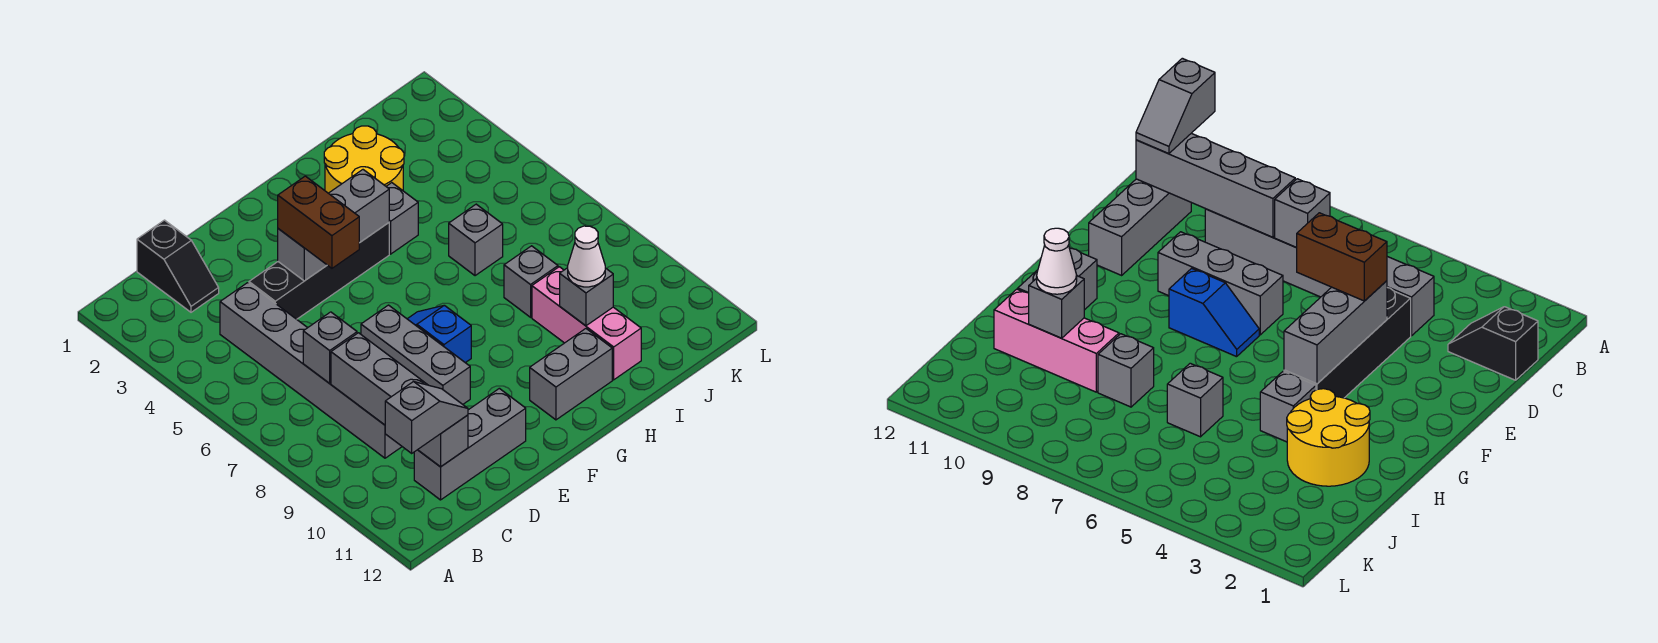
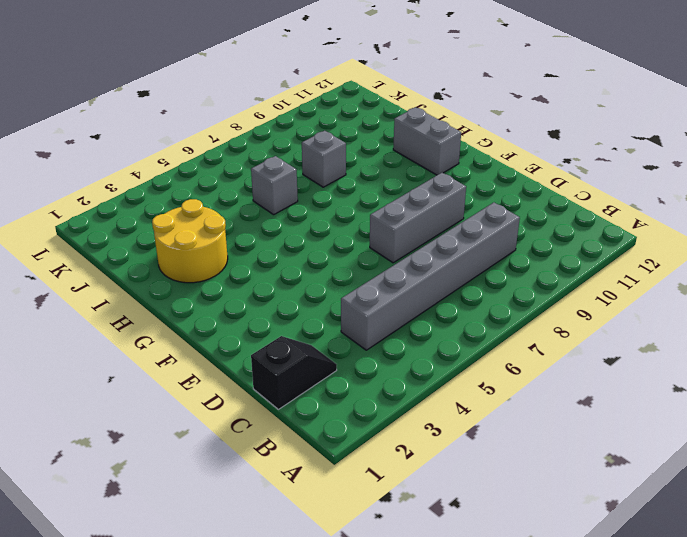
none -> grey brick C11:E11 level 1
none -> black brick D4:G4 level 1
none -> blue slope F7:F8 level 1 top 8

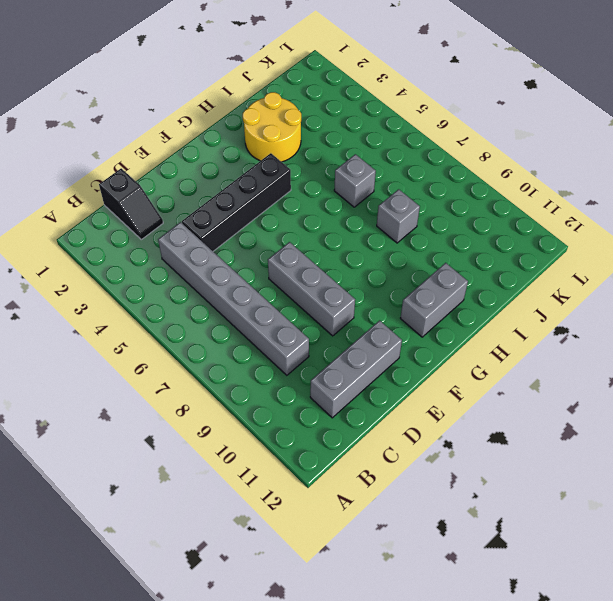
none -> blue slope F7:F8 level 1 top 8
none -> grey brick H4 level 1
none -> pink brick I9:I11 level 1

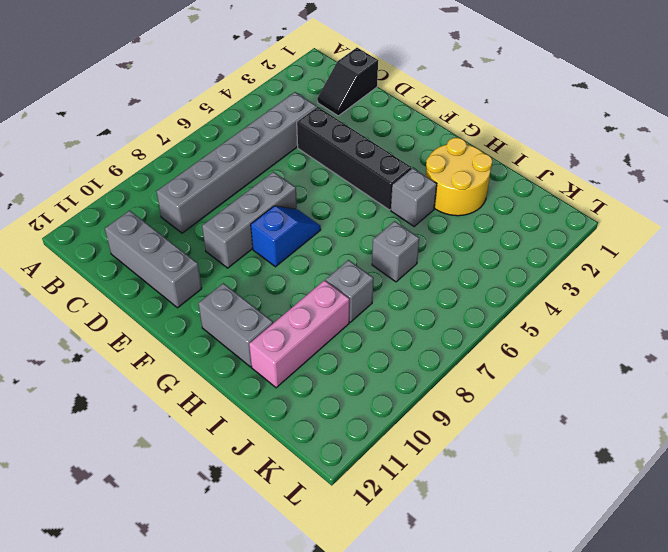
none -> grey brick C7 level 2
none -> grey brick C8:C11 level 2
none -> grey brick E4:G4 level 2

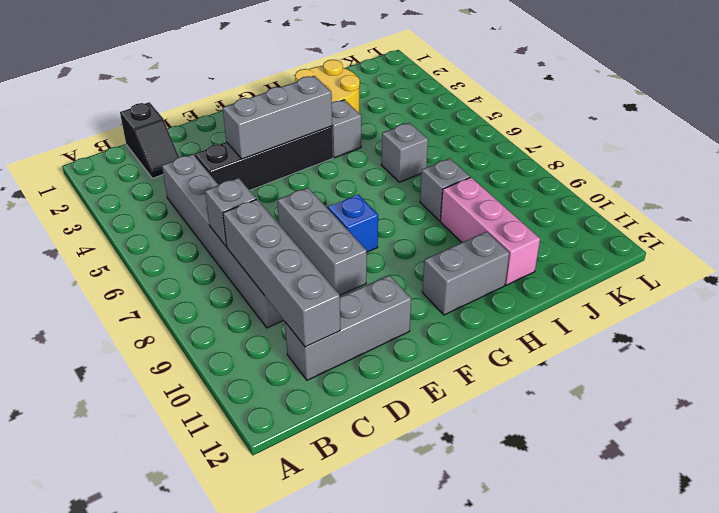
none -> grey brick I10 level 2
none -> grey slope B11:C11 level 3 top B
none -> brown brick E4:E5 level 3

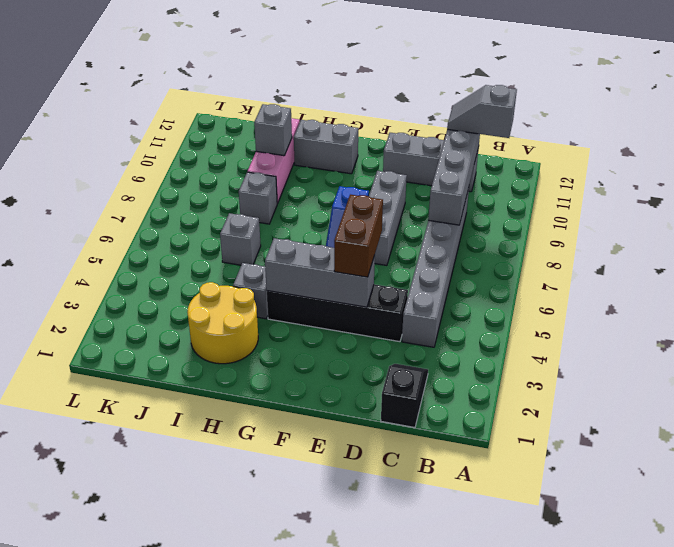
none -> grey brick C7 level 2
none -> white cone I10 level 3

